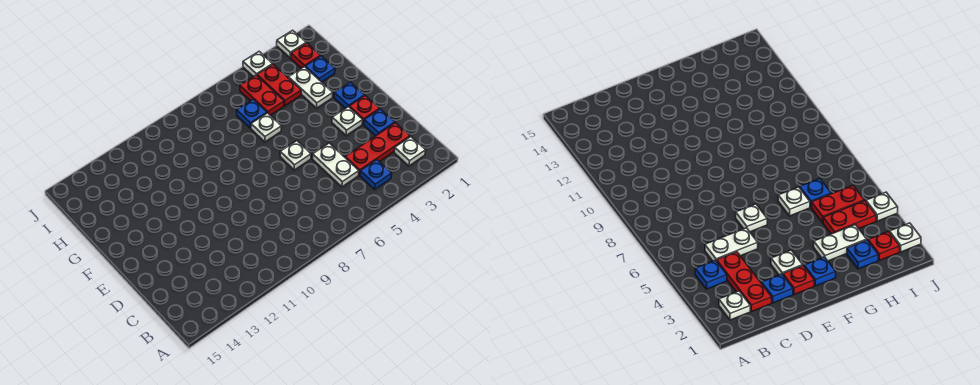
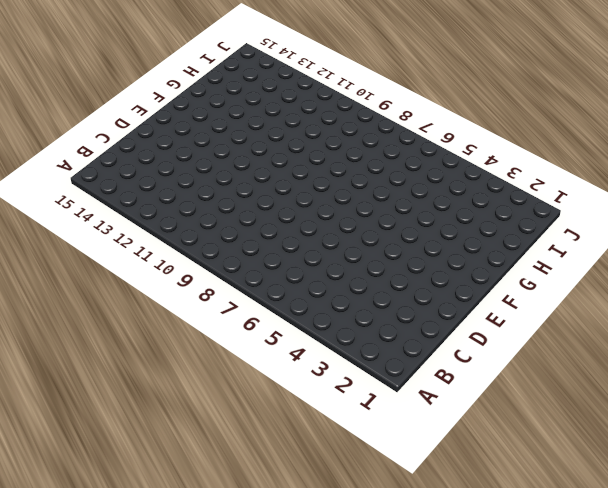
none -> white plate B2 level 1
none -> blue plate B4 level 1
none -> red plate C2:C4 level 1

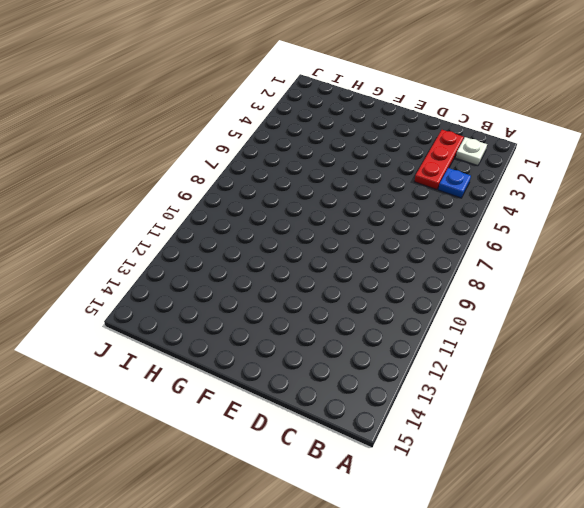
none -> white plate C5:D5 level 1
none -> blue plate D2 level 1
none -> red plate E2 level 1

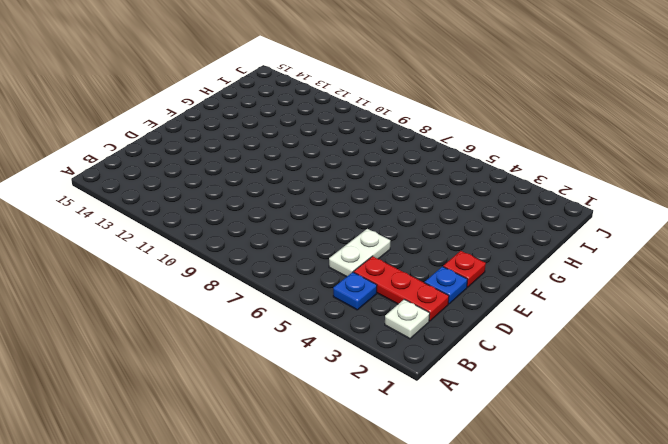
none -> white plate E3 level 1
none -> white plate E6 level 1
none -> blue plate F2 level 1

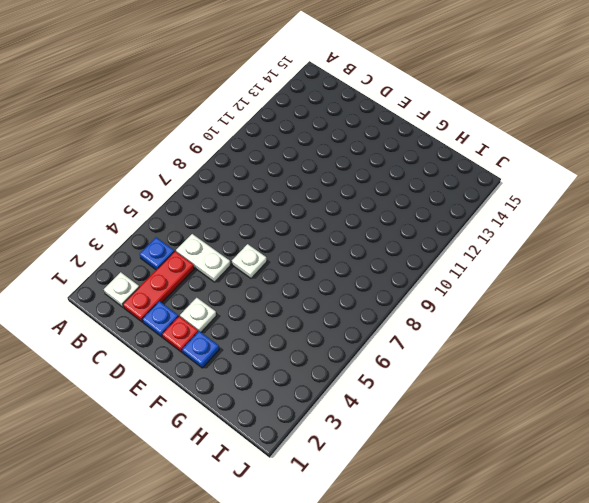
none -> white plate G3:H3 level 1
none -> white plate G6 level 1
none -> blue plate H2 level 1

